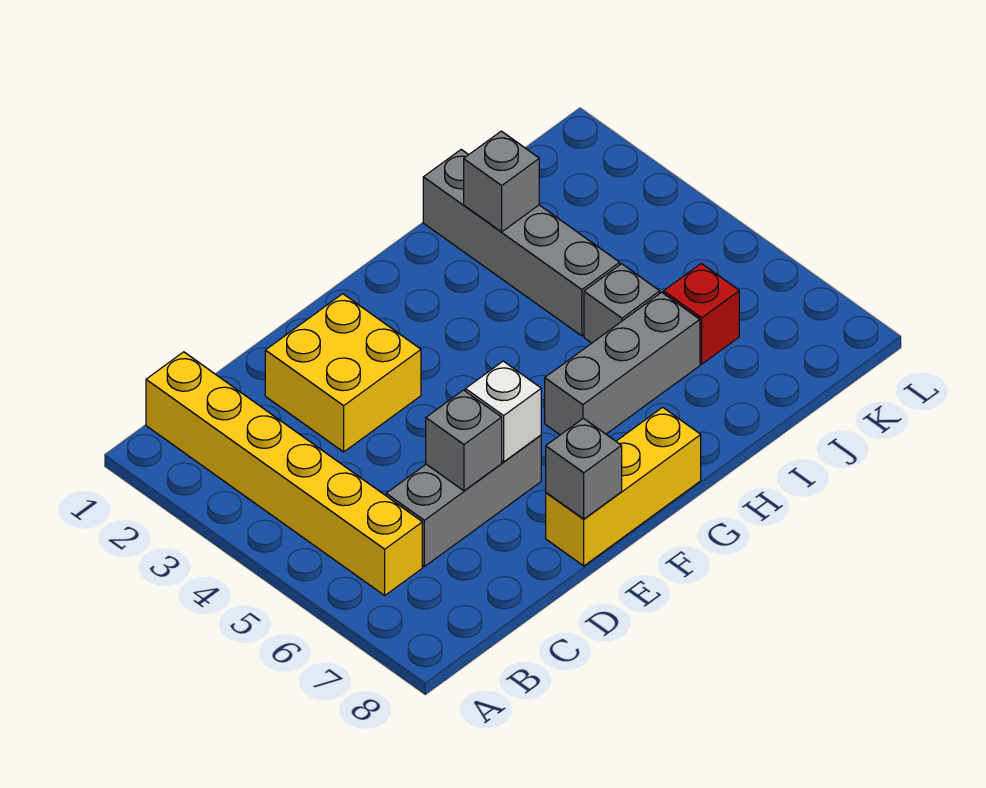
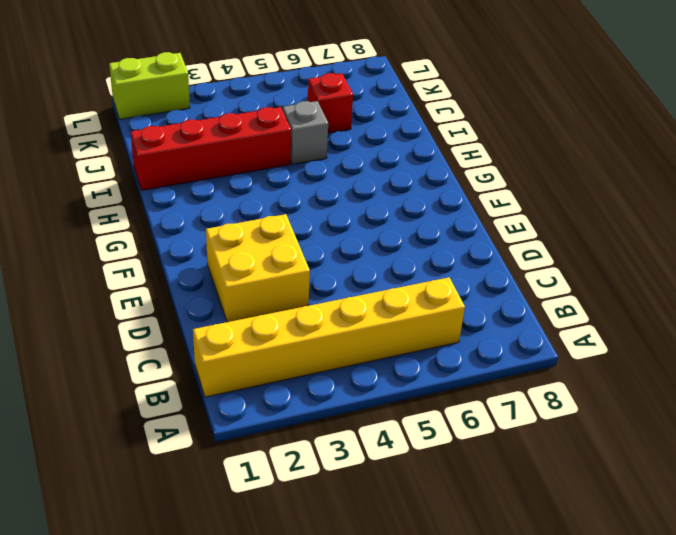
red brick I1:I4 level 1 -> grey brick I1:I4 level 1
lime brick L1:L2 level 1 -> none
none -> grey brick C6:E6 level 1
none -> yellow brick E8:G8 level 1
none -> grey brick G6:I6 level 1

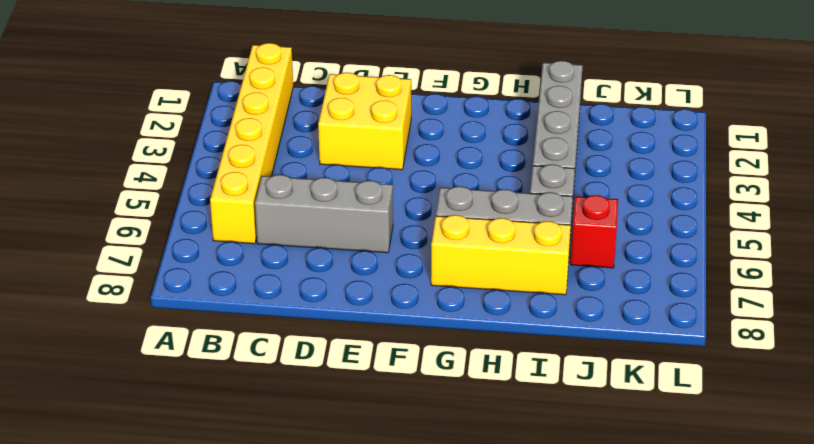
yellow brick G7:I7 level 1 -> yellow brick E8:G8 level 1
none -> grey brick D6 level 2
none -> white brick E6 level 2
none -> grey brick E8 level 2

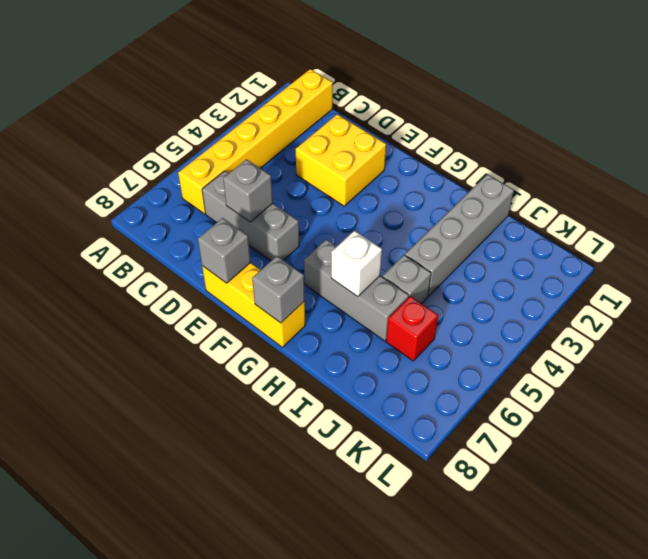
grey brick G8 level 2 -> grey brick I2 level 2
white brick H6 level 2 -> white brick E6 level 2

